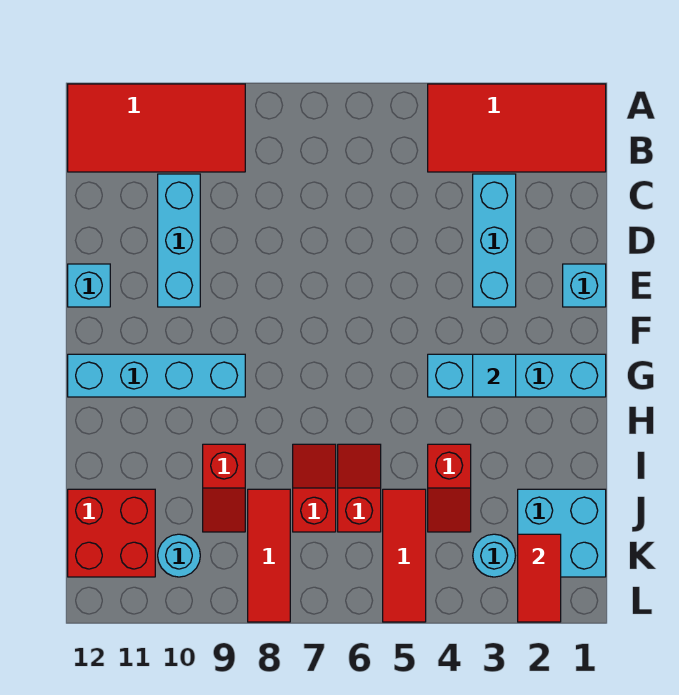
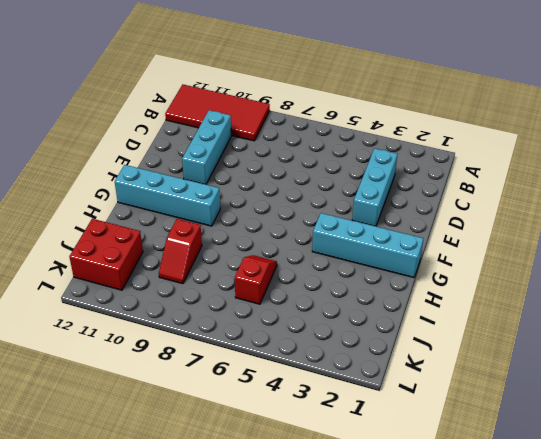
none -> red tile A1:B4 level 1
none -> cyan brick E1 level 1
none -> cyan brick E12 level 1

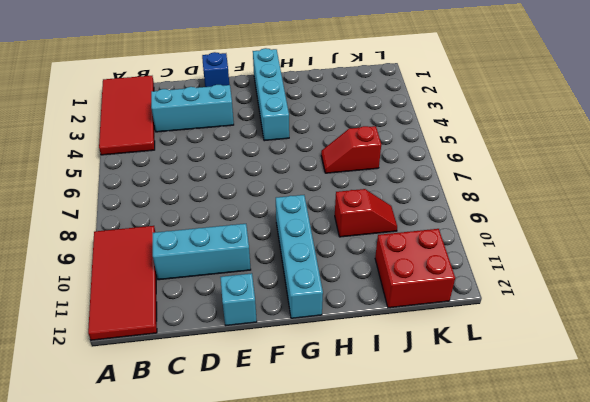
blue brick E1 level 1 -> cyan brick E1 level 1
none -> red slope I4:J4 level 1 top I
none -> red slope I7:J7 level 1 top J
none -> cyan brick J1:K2 level 1

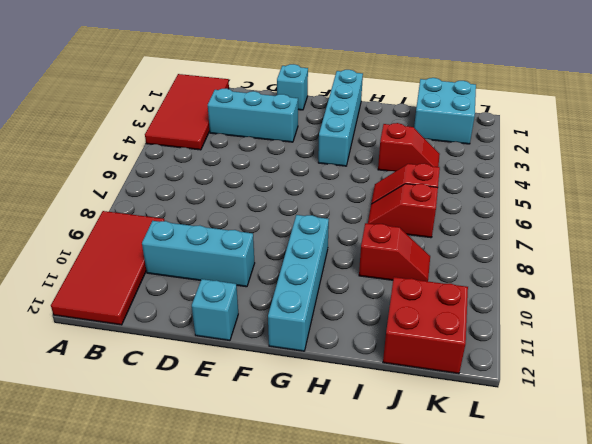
none -> red tile J5:L5 level 1
none -> red tile J8:L8 level 1
none -> cyan round brick K3 level 1

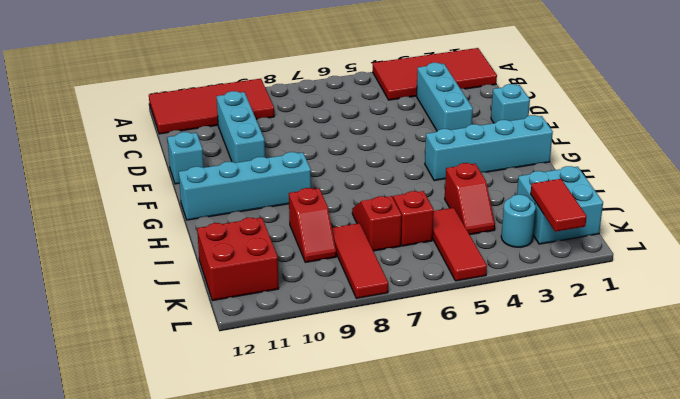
none -> cyan round brick K10 level 1
none -> cyan tile G3 level 2

